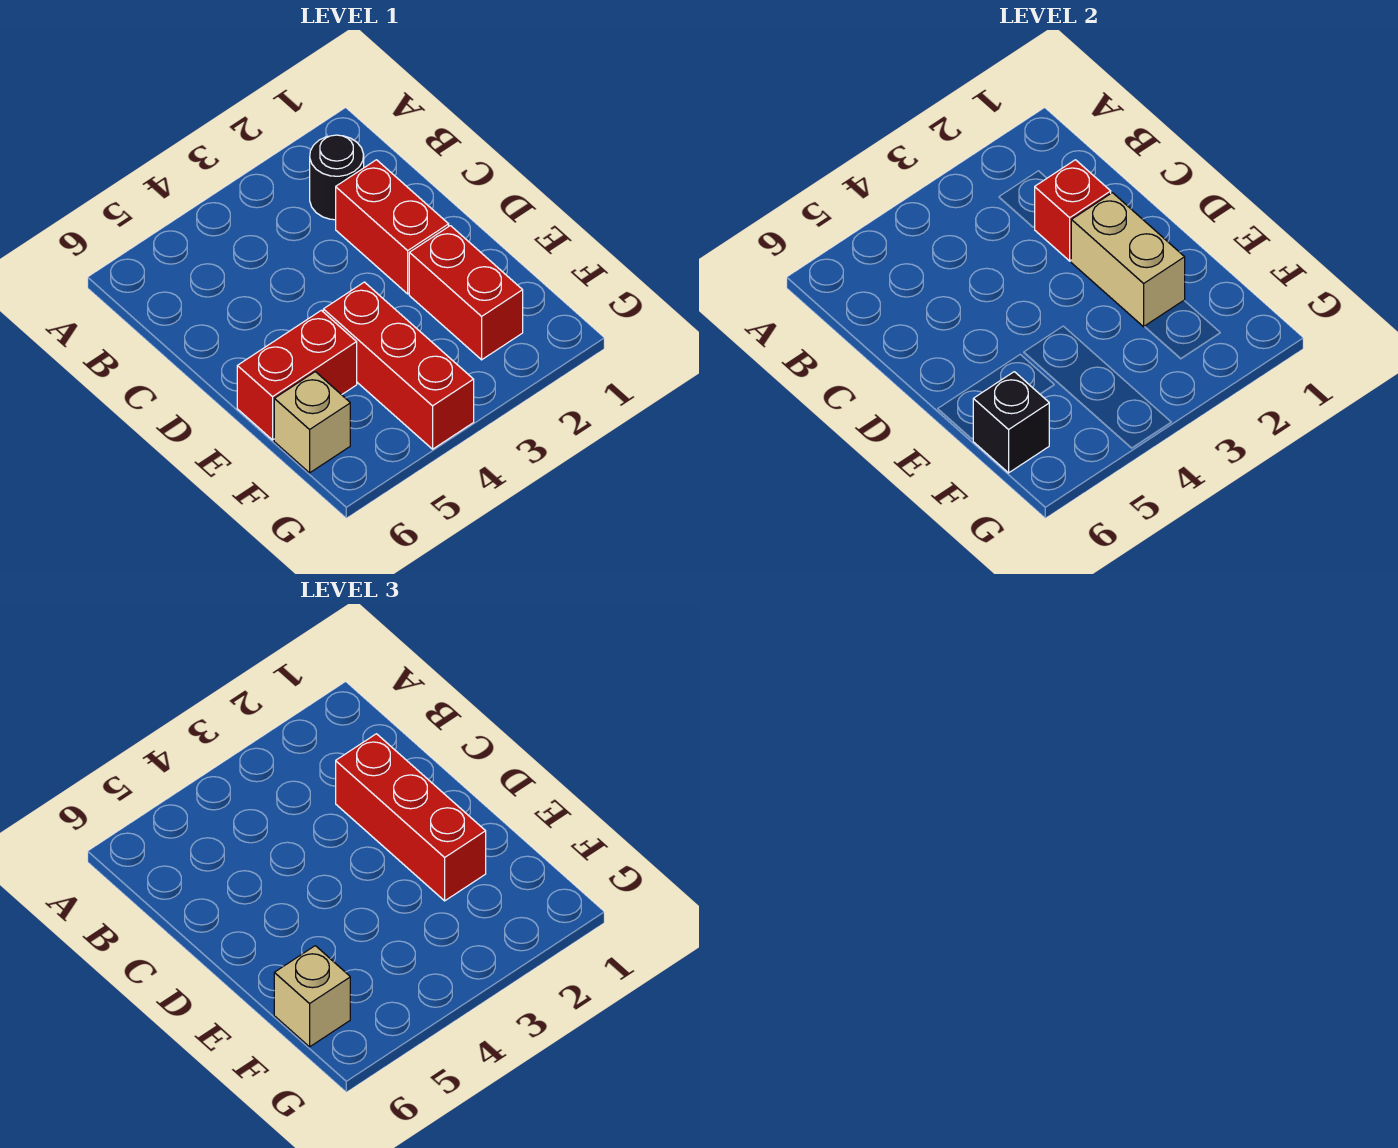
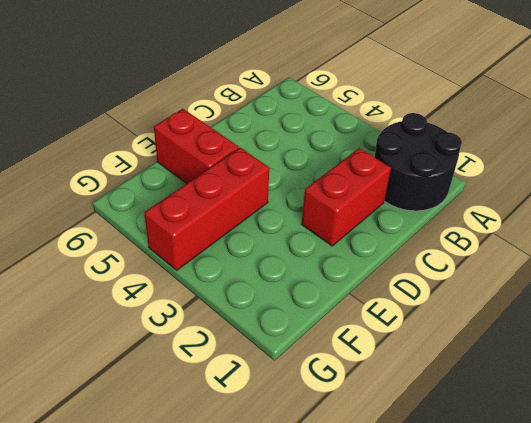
black round brick A1:B2 level 1 -> black round brick B2 level 1
none -> red brick E2:F2 level 1
none -> tan brick F6 level 1

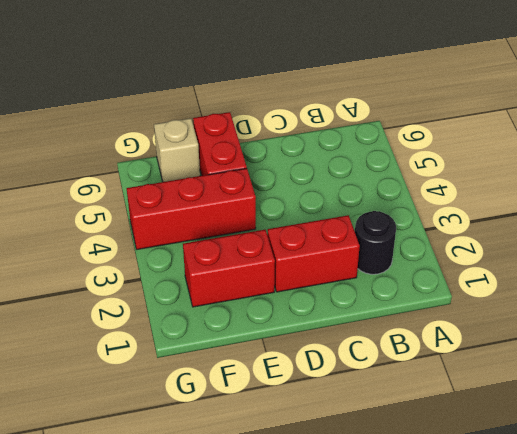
none -> red brick C2 level 2
none -> tan brick D2:E2 level 2

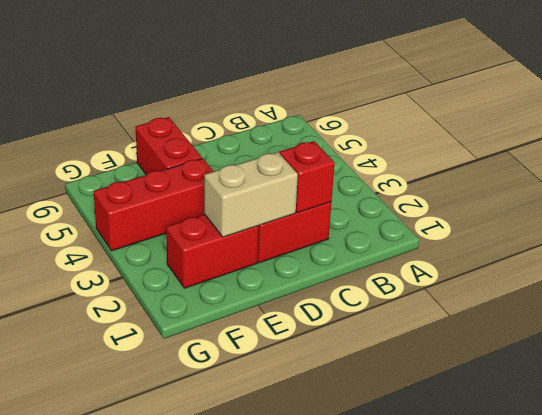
none -> black round brick B2 level 1
none -> tan brick F6 level 1

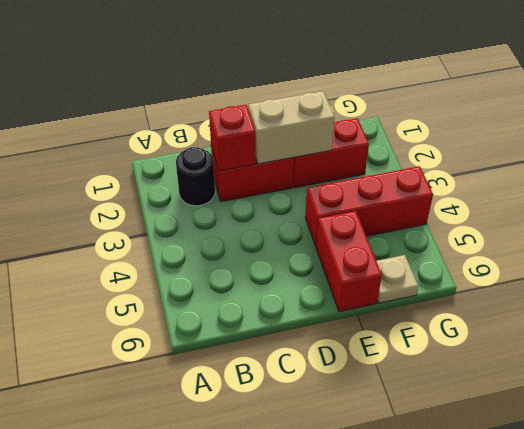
tan plate F6 level 1 -> tan brick F6 level 1
none -> black brick F6 level 2
none -> red brick C2:E2 level 3

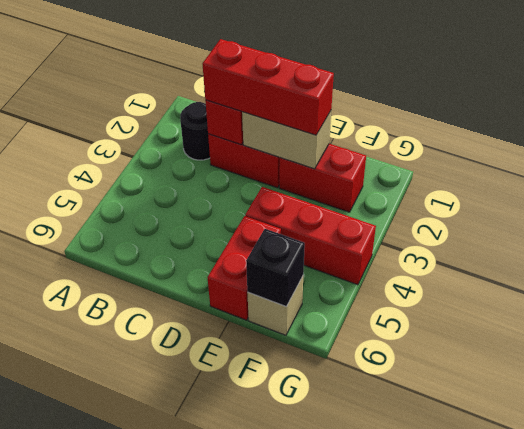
none -> tan brick F6 level 3

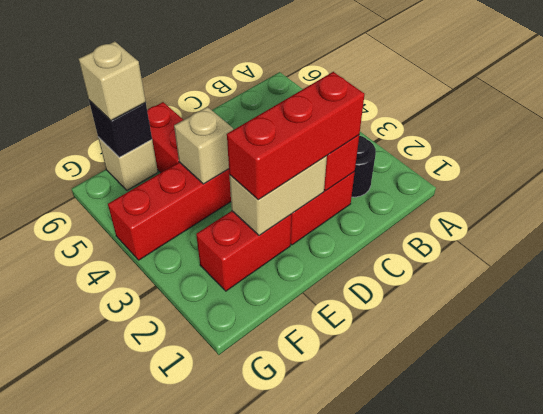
tan brick E4 level 2 -> none

